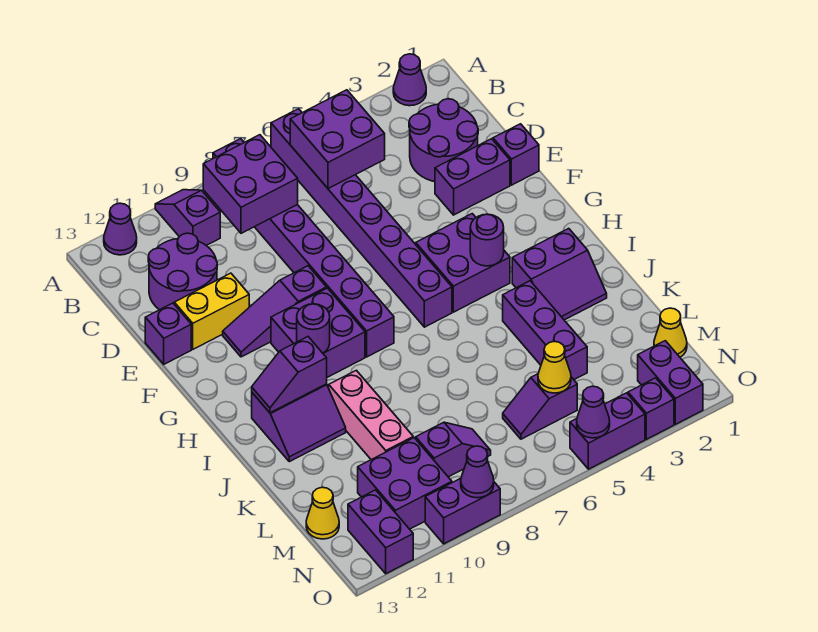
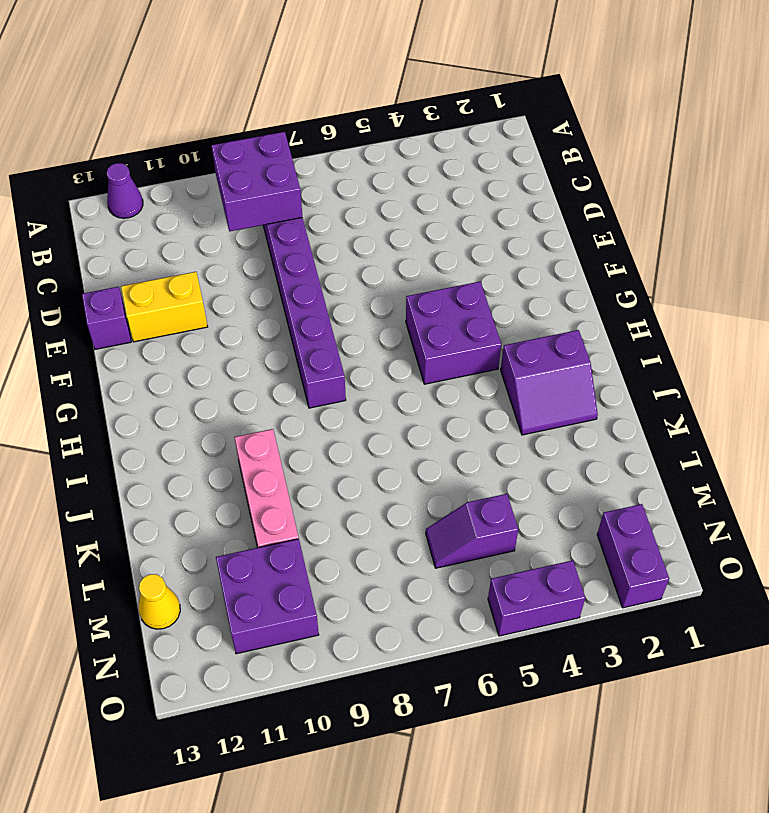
none -> purple cone A2 level 1
none -> purple brick A6:H6 level 1
none -> purple slope A10:B10 level 1 top B
none -> purple round brick C2:D3 level 1

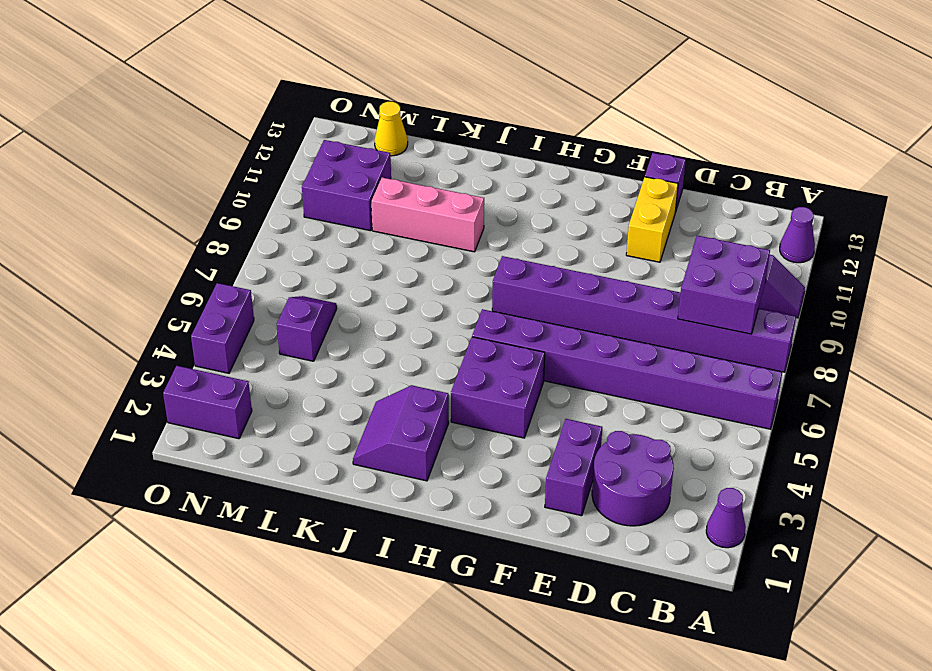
none -> purple round brick C11:D12 level 1
none -> purple brick E1 level 1
none -> purple slope F9:F11 level 1 top 9
none -> purple brick G9:H10 level 1

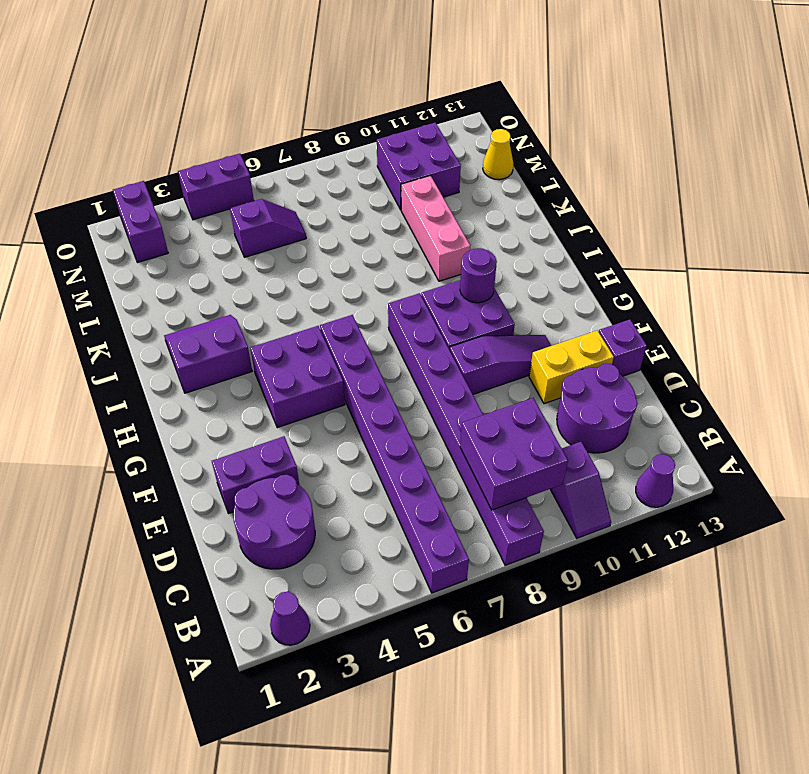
none -> purple brick E1 level 1
none -> purple slope I11:J12 level 1 top I
none -> purple brick J4:L4 level 1
none -> yellow cone M1 level 1

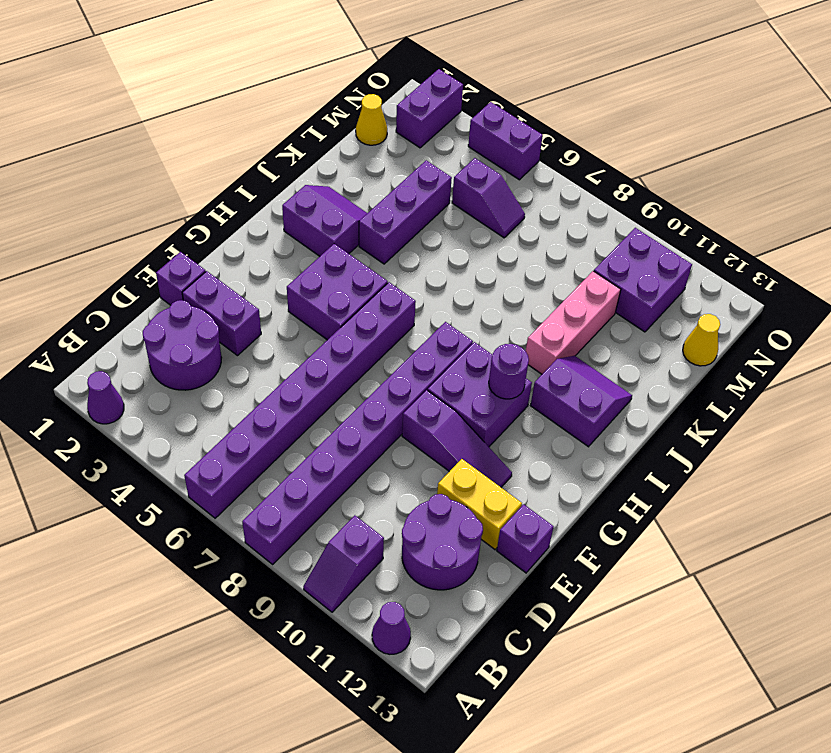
none -> purple slope M8:M9 level 1 top 9
none -> purple brick N12:O12 level 1
none -> purple brick O3 level 1
none -> purple brick O9:O10 level 1

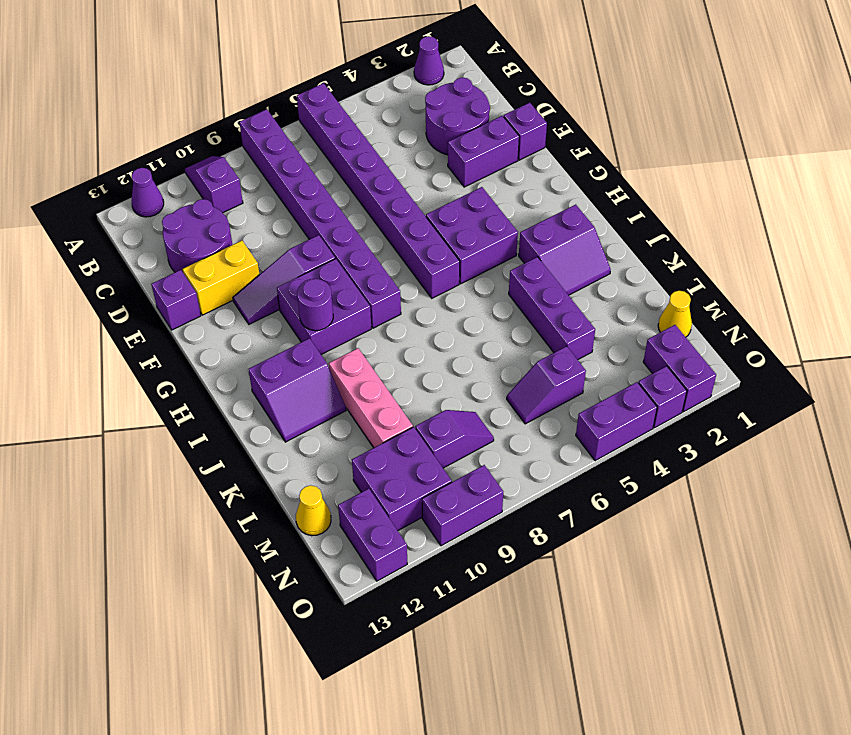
none -> purple brick B5:C6 level 2
none -> purple brick B8:C9 level 2
none -> purple round brick H4 level 2
none -> purple slope I11:I12 level 2 top 11

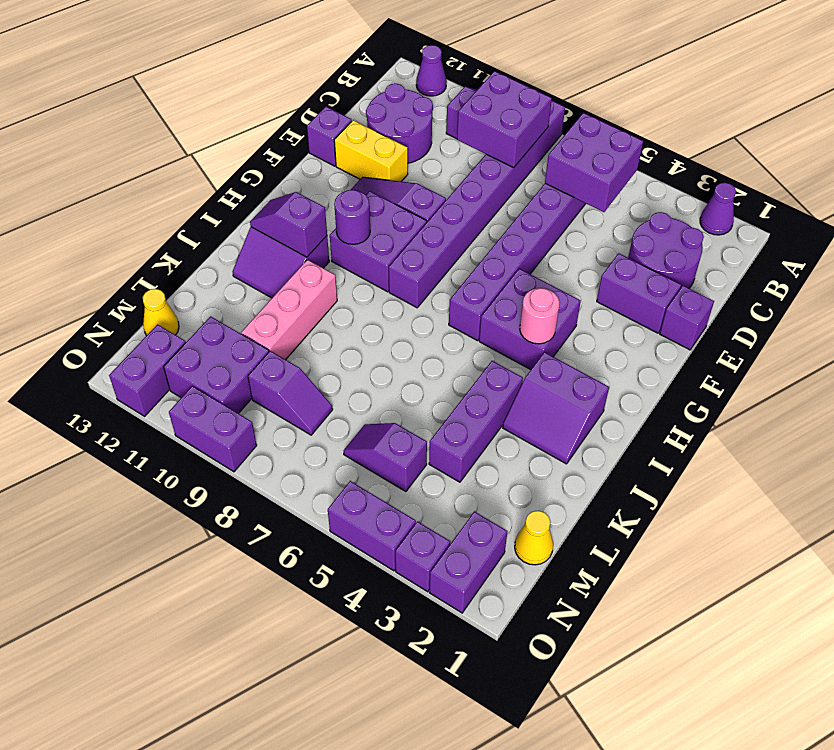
pink round brick H4 level 2 -> purple round brick H4 level 2
none -> yellow cone M5 level 2
none -> purple cone O5 level 2
none -> purple cone O9 level 2

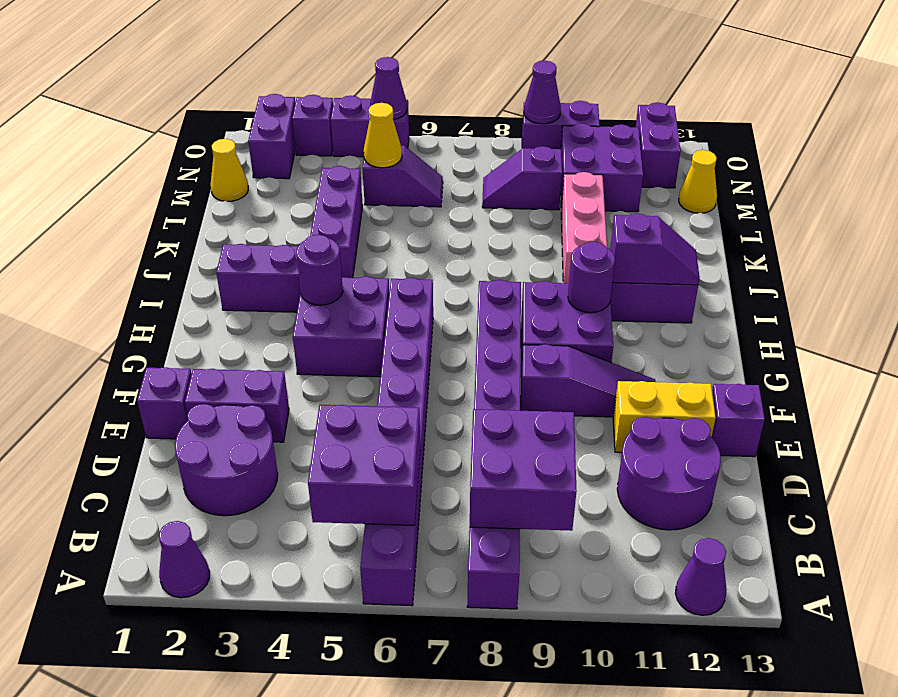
none -> purple slope A10:B10 level 1 top B

